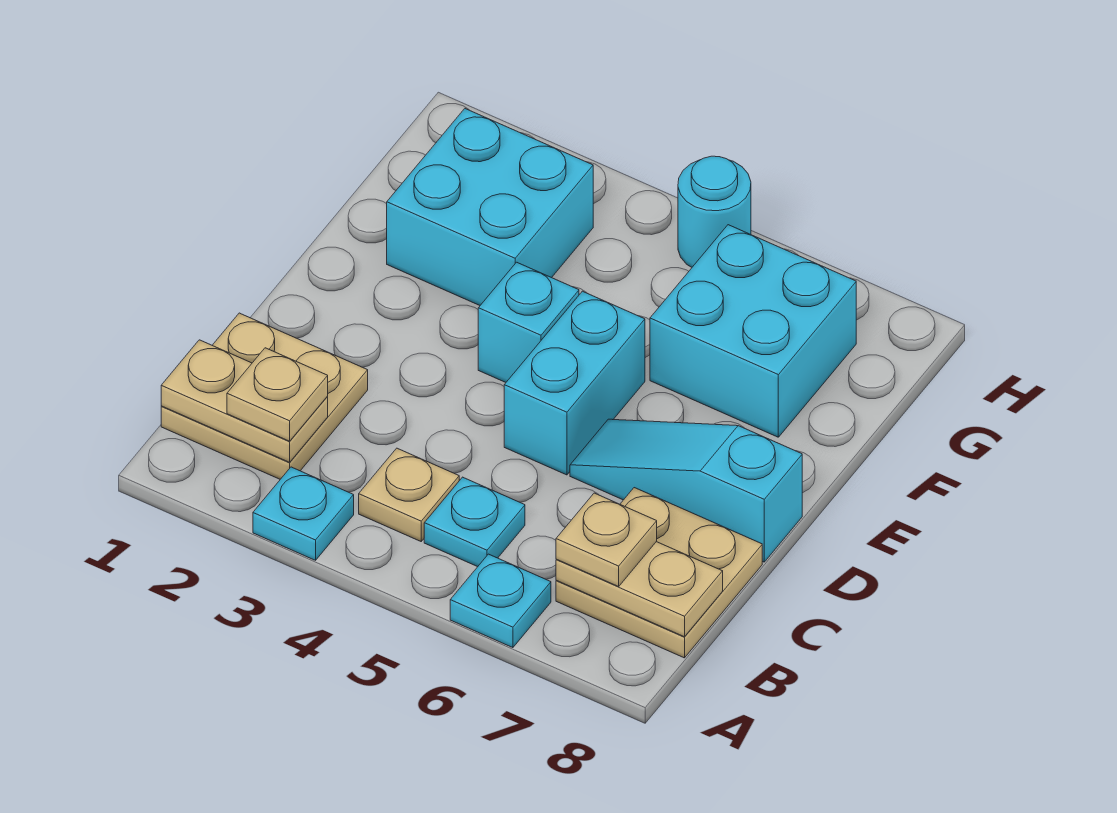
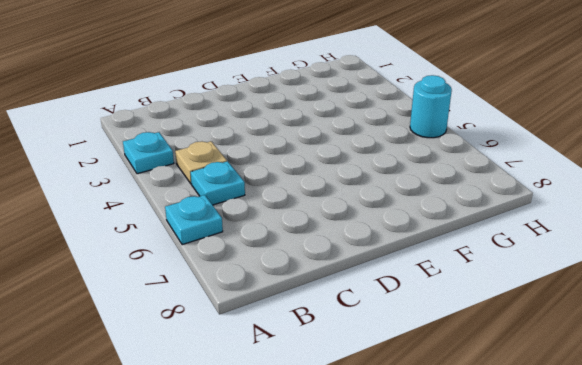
none -> tan plate B1:C2 level 1
none -> tan plate B7:C8 level 1
none -> cyan brick D5:E5 level 1

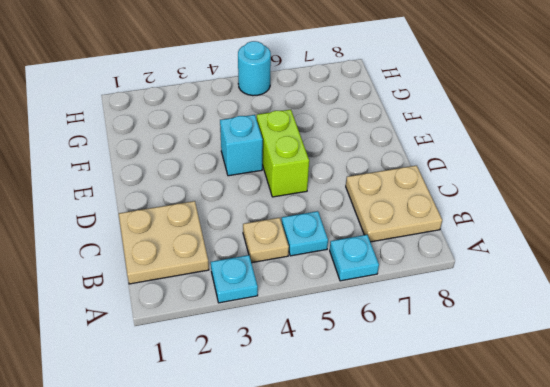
lime brick D5:E5 level 1 -> cyan brick D5:E5 level 1
none -> cyan slope D6:D8 level 1 top 8
none -> cyan brick F2:G3 level 1
none -> cyan brick F6:G7 level 1

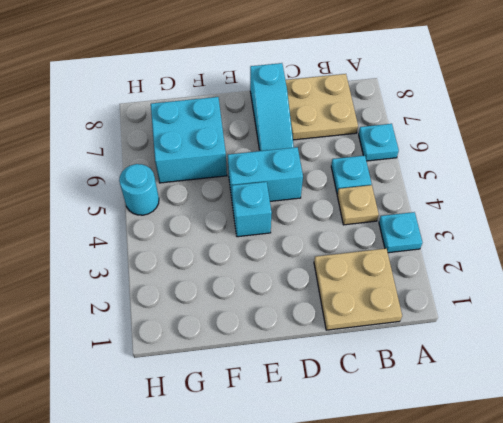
none -> cyan brick F2:G3 level 1
none -> tan plate B1:B2 level 2
none -> tan plate B7:B8 level 2

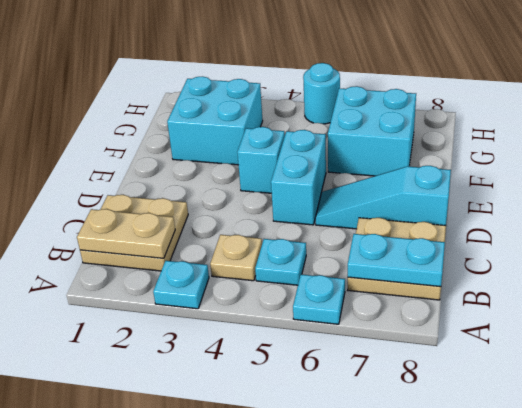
cyan plate B7:B8 level 2 -> tan plate B7:B8 level 2
none -> tan plate B2 level 3
none -> tan plate B7 level 3

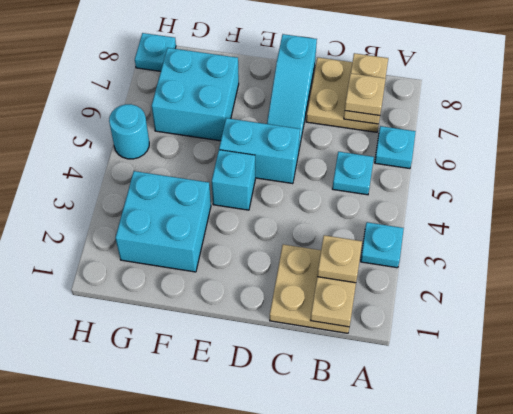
cyan plate H8 level 1 -> none
none -> tan plate B4 level 1

